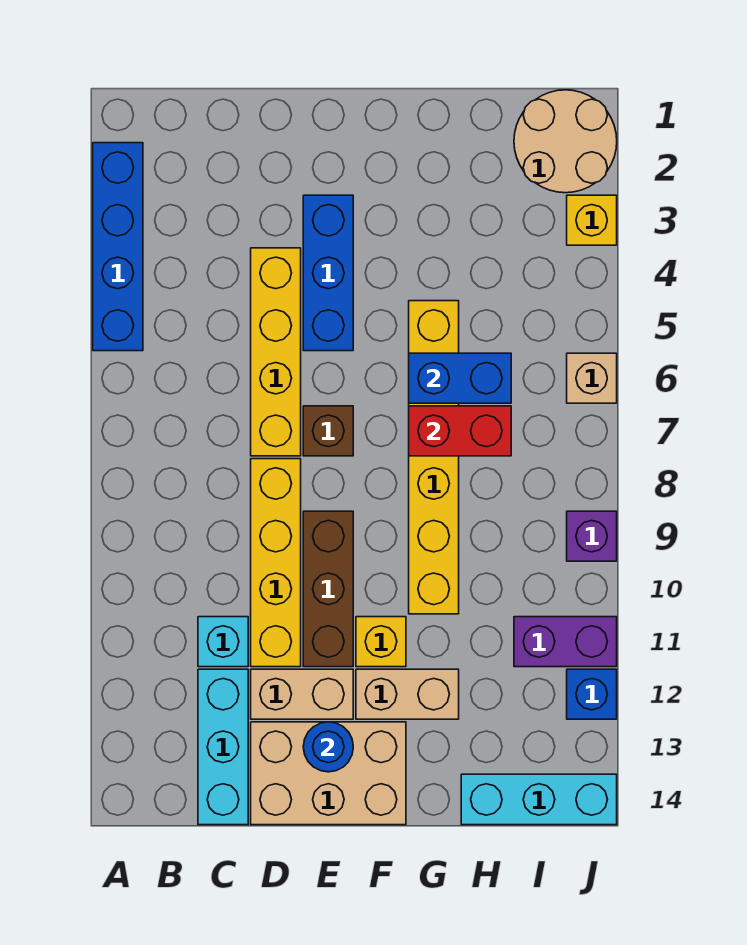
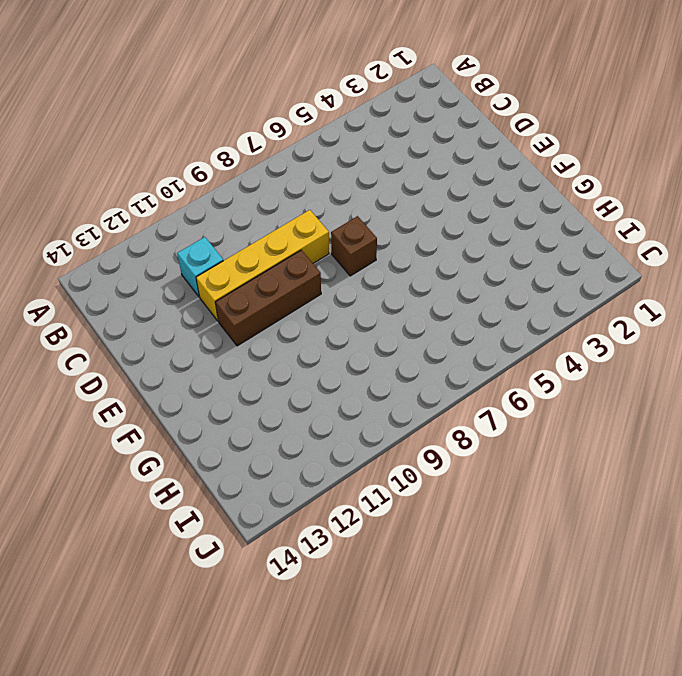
none -> blue brick A2:A5 level 1
none -> cyan brick C12:C14 level 1
none -> yellow brick D4:D7 level 1

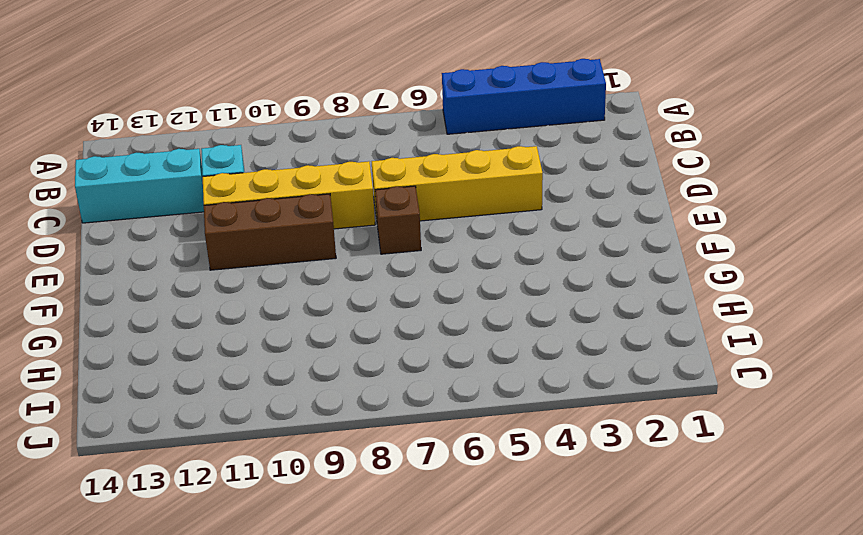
none -> tan brick D12:E12 level 1
none -> tan brick D13:F14 level 1
none -> blue brick E3:E5 level 1

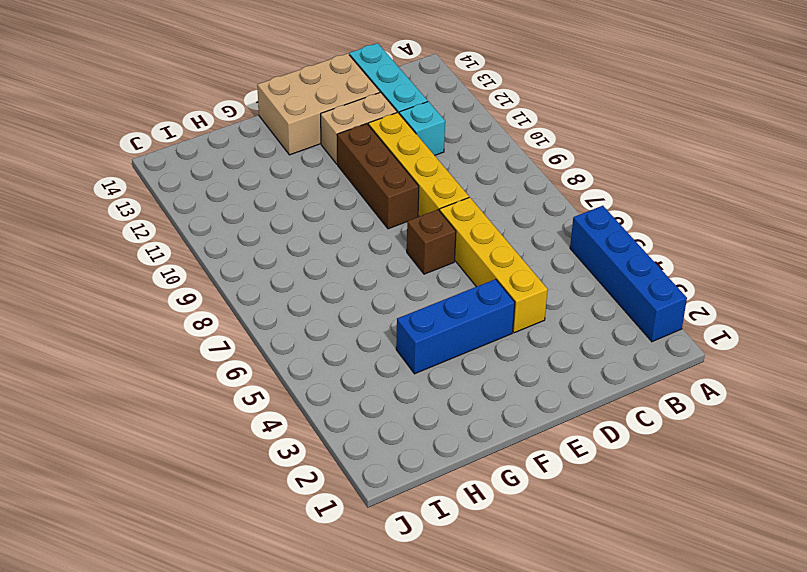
blue brick E4:G4 level 1 -> blue brick E3:E5 level 1
none -> yellow brick F11 level 1
none -> tan brick F12:G12 level 1
none -> yellow brick G5:G10 level 1

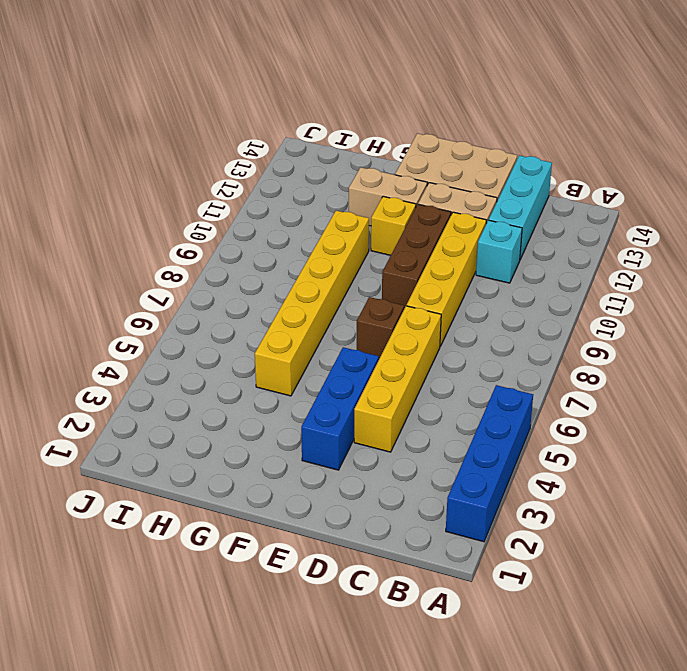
none -> cyan brick H14:J14 level 1
none -> tan round brick I1:J2 level 1
none -> purple brick I11:J11 level 1

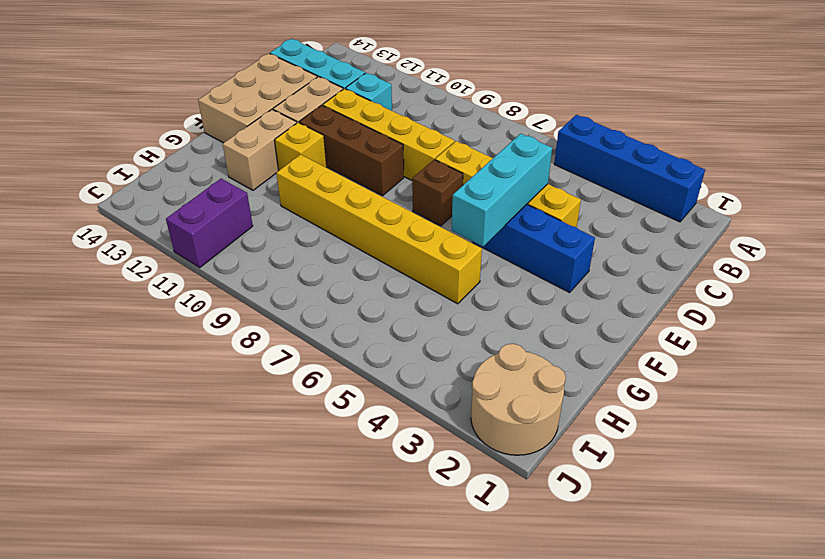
cyan brick D5:F5 level 2 -> cyan brick H14:J14 level 1
none -> yellow brick J3 level 1
none -> tan brick J6 level 1
none -> purple brick J9 level 1

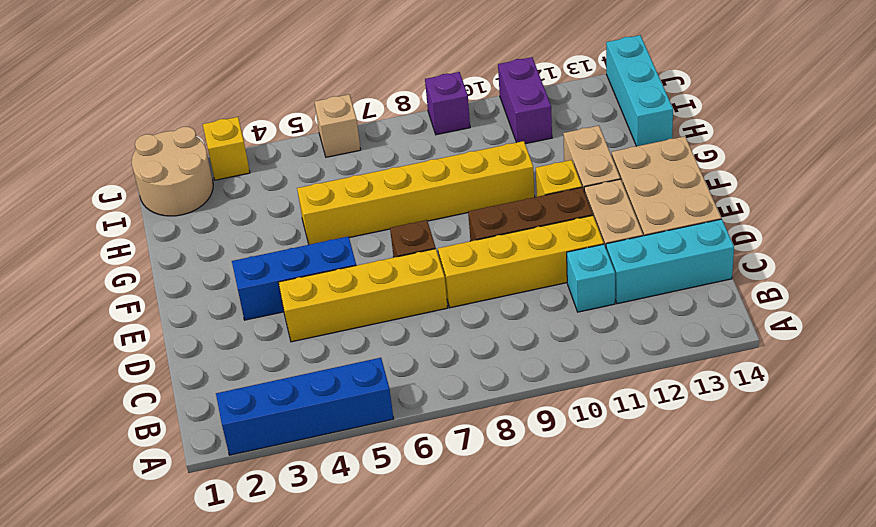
none -> blue brick J12 level 1
none -> blue round brick E13 level 2
none -> blue brick G6:H6 level 2

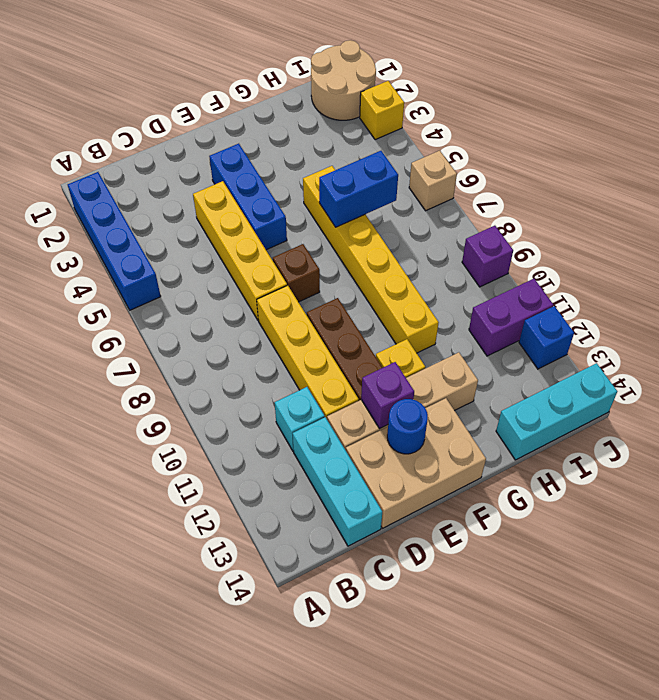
purple brick E12 level 2 -> none
none -> red brick G7:H7 level 2

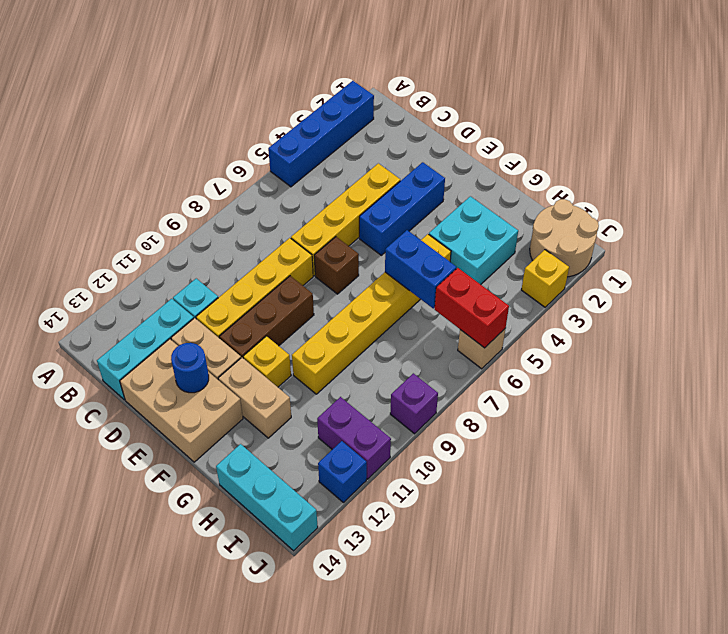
cyan brick G3:H4 level 1 -> none
red brick I6:J6 level 2 -> red brick G7:H7 level 2

